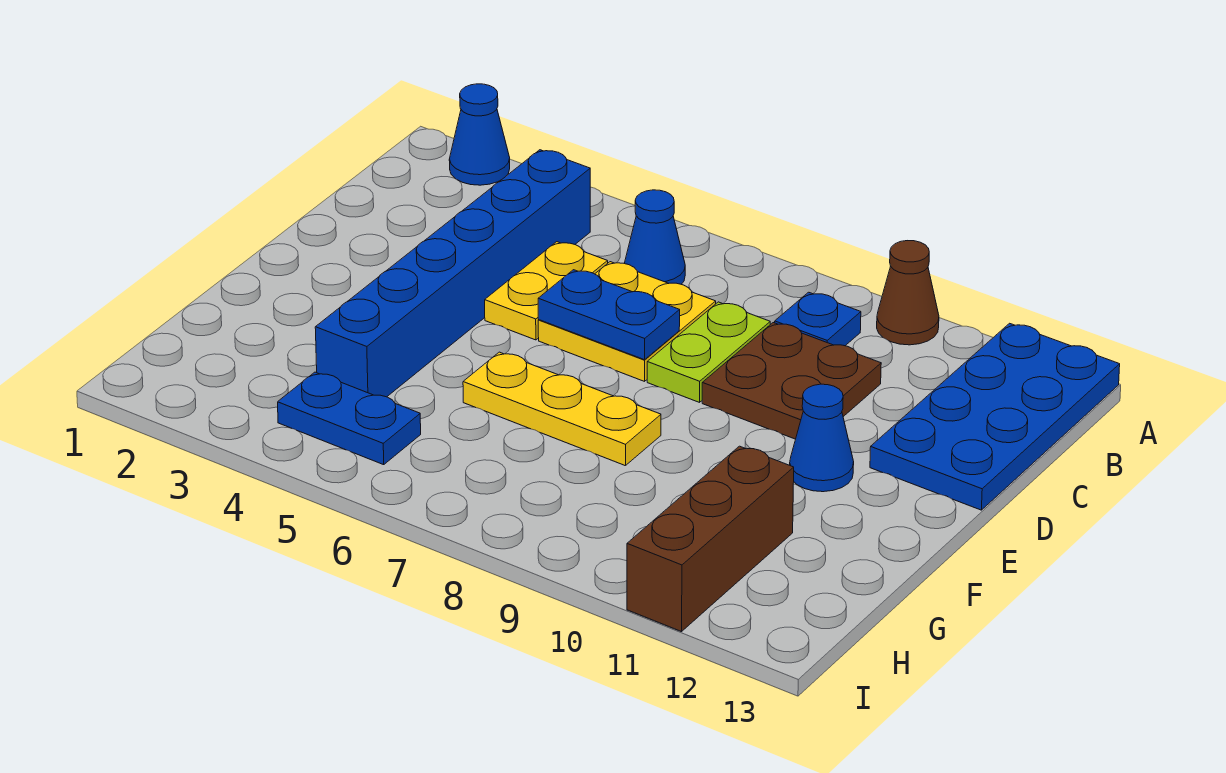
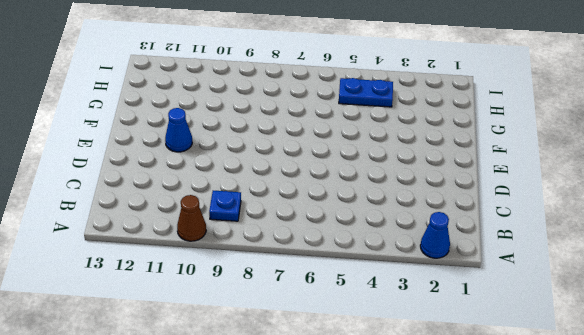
none -> blue plate A12:D13 level 1
none -> blue brick B4:G4 level 1
none -> blue cone B6 level 1

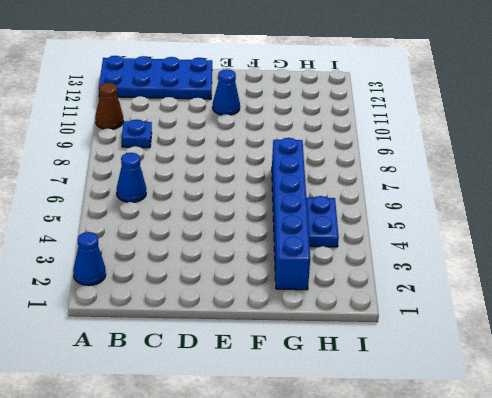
blue brick G2:G7 level 1 -> blue brick B4:G4 level 1
none -> yellow plate C5:D5 level 1
none -> yellow plate C6:D7 level 1
none -> lime plate C8:D8 level 1

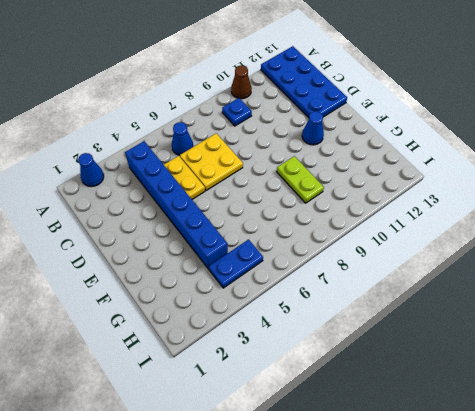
lime plate F9:G9 level 1 -> lime plate C8:D8 level 1
none -> brown plate C9:D10 level 1
none -> yellow plate F6:F8 level 1
none -> brown brick G11:I11 level 1

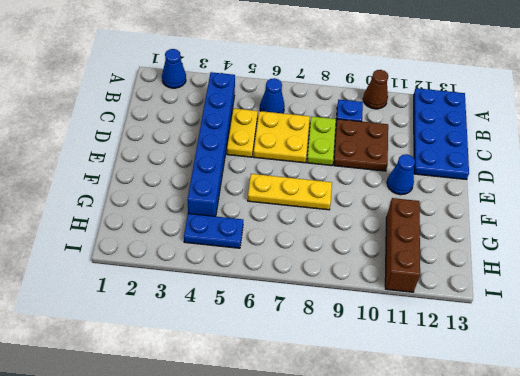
none -> blue plate D6:D7 level 2

